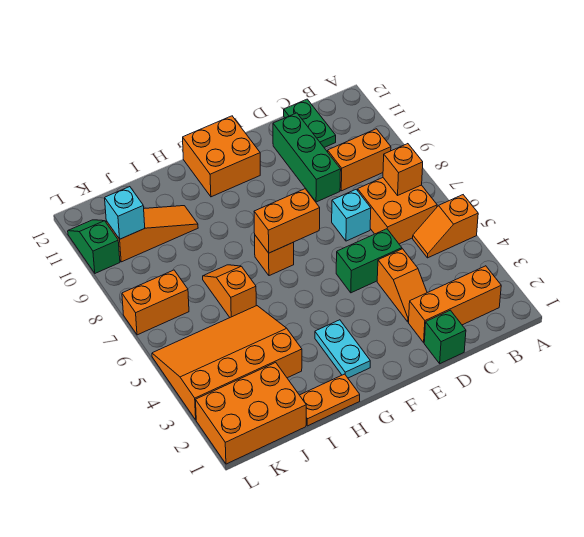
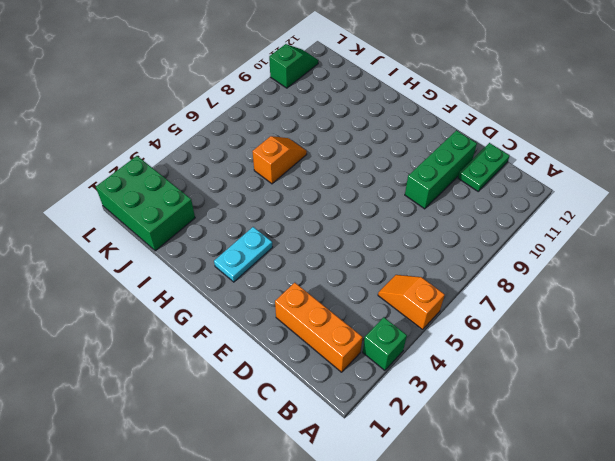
green brick A3 level 1 -> green brick D1 level 1
green brick J1:L2 level 1 -> orange brick J1:L2 level 1
none -> orange brick B6:C7 level 1
none -> orange brick B9:C9 level 1
none -> orange slope D3:D4 level 1 top 4

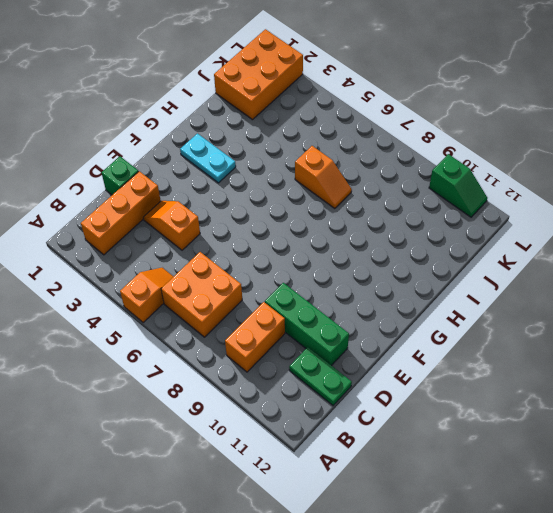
none -> green brick D5:E5 level 1
none -> cyan brick D7 level 1
none -> orange brick F11:G12 level 1

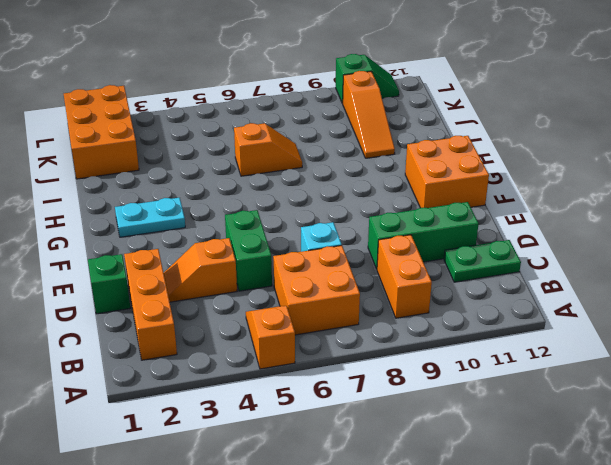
none -> orange brick G7 level 1
none -> orange plate H1:I1 level 1
none -> orange slope I3:L5 level 1 top 3

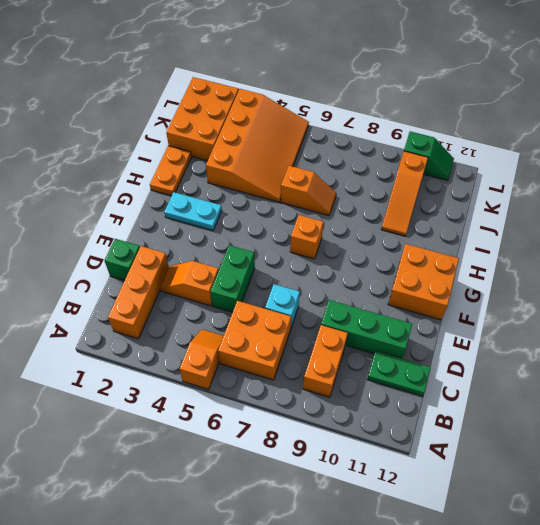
none -> orange brick K7:L7 level 1
none -> orange brick B7 level 2
none -> orange brick F7:G7 level 2

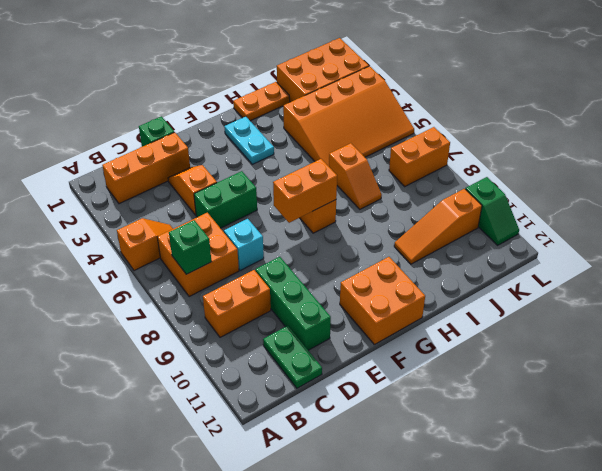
green brick B7 level 2 -> orange brick B7 level 2
none -> cyan brick K10 level 2

